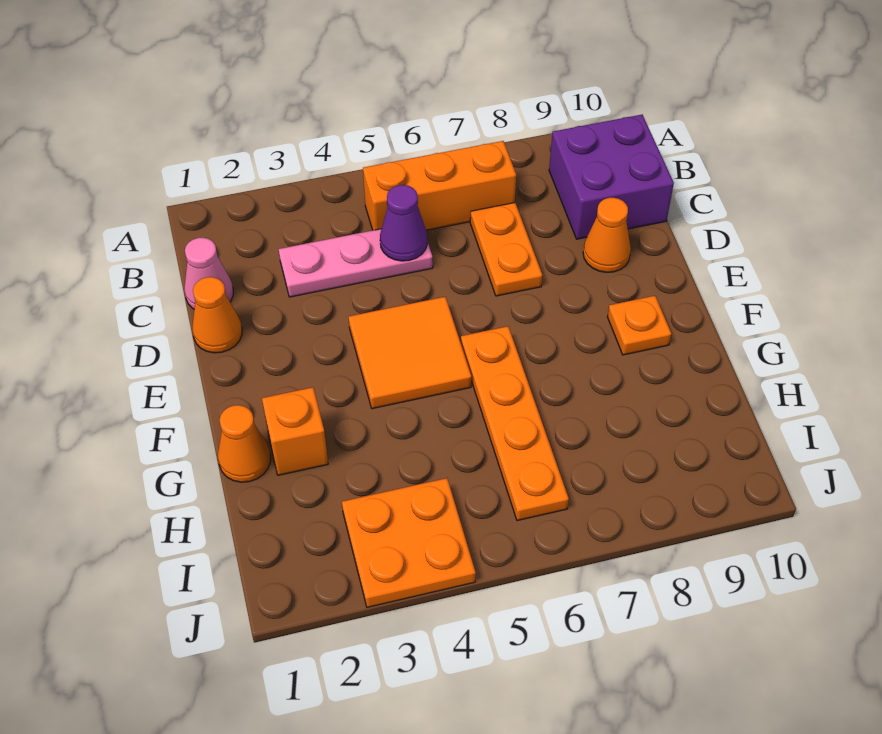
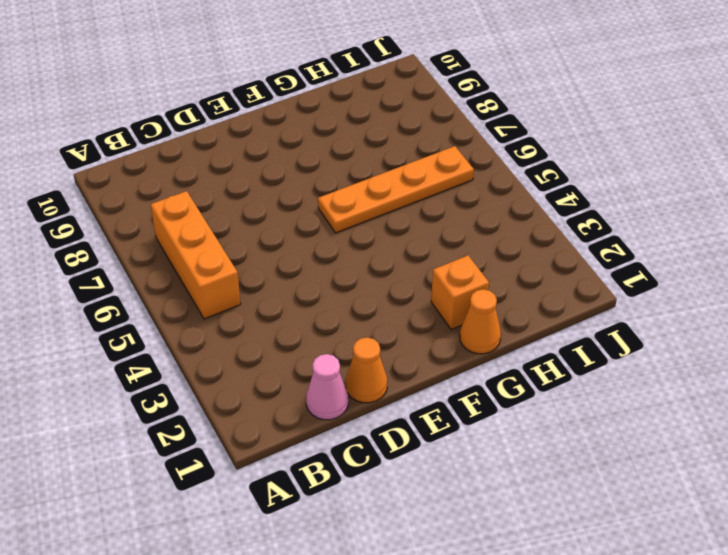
none -> purple brick B9:C10 level 1
none -> pink plate C3:C5 level 1
none -> orange plate C7:D7 level 1

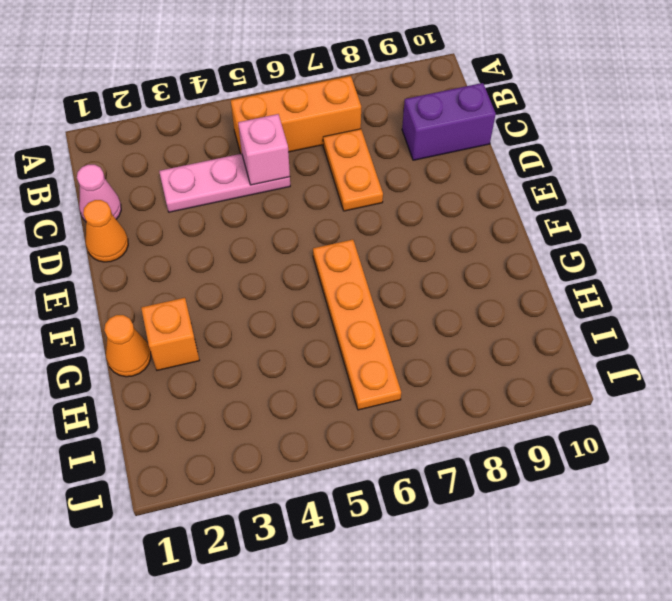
pink brick C5 level 2 -> purple cone C5 level 2
purple brick C9:C10 level 1 -> purple brick B9:C10 level 1
none -> orange cone D9 level 1
none -> orange tile E4:F5 level 1
none -> orange plate F9 level 1

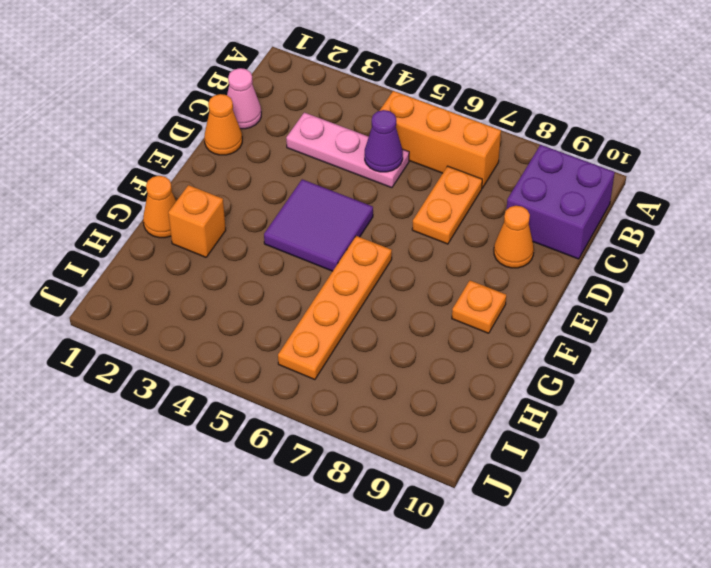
purple tile E4:F5 level 1 -> orange tile E4:F5 level 1
none -> orange plate I3:J4 level 1

